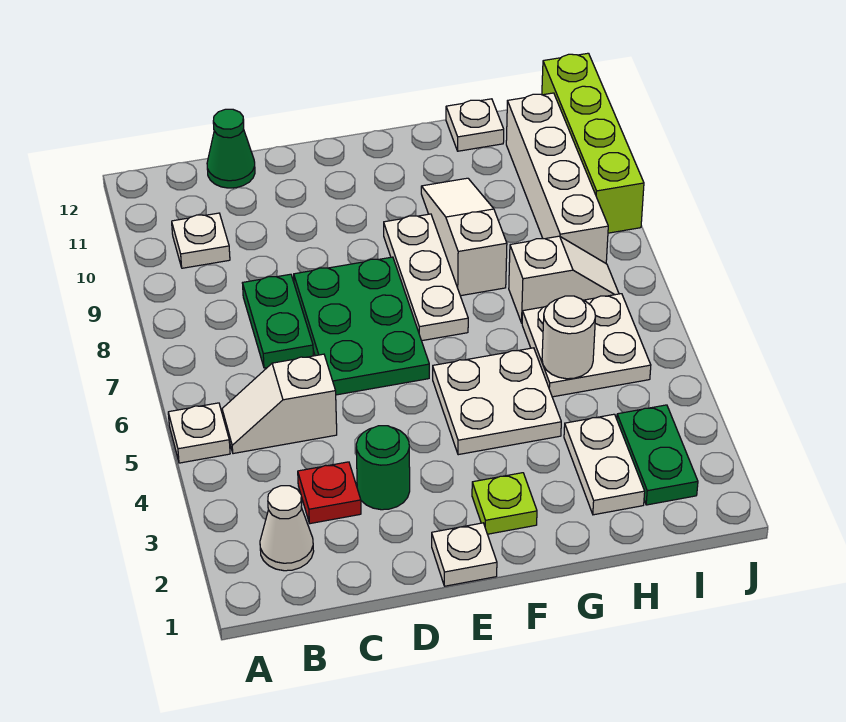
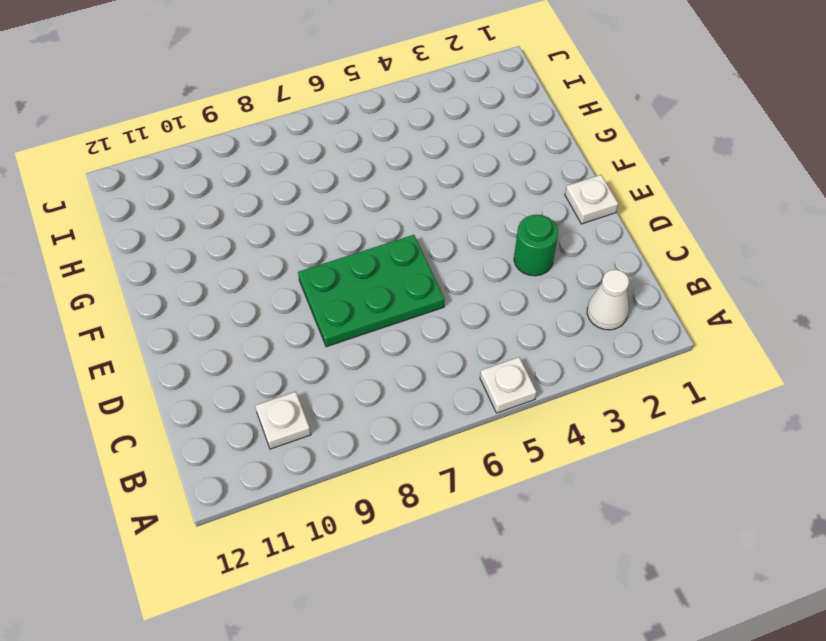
none -> white slope B5:C5 level 1 top C
none -> red plate C3 level 1
none -> green plate C7:C8 level 1

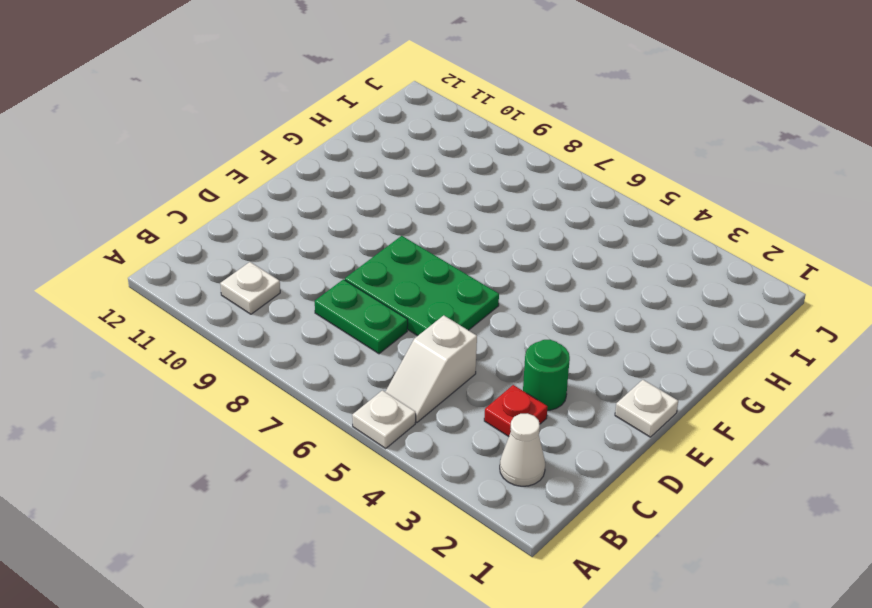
none -> green cone C12 level 1
none -> lime plate F2 level 1
none -> white plate F4:G5 level 1

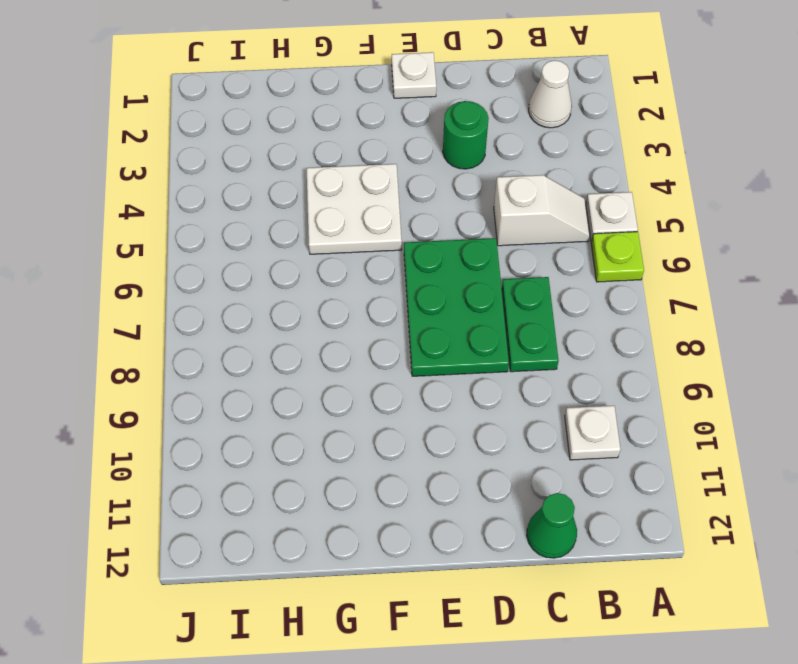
lime plate A6 level 1 -> lime plate F2 level 1
none -> red plate C3 level 1
none -> white plate F7:F9 level 1
none -> white slope G8:G10 level 1 top 8

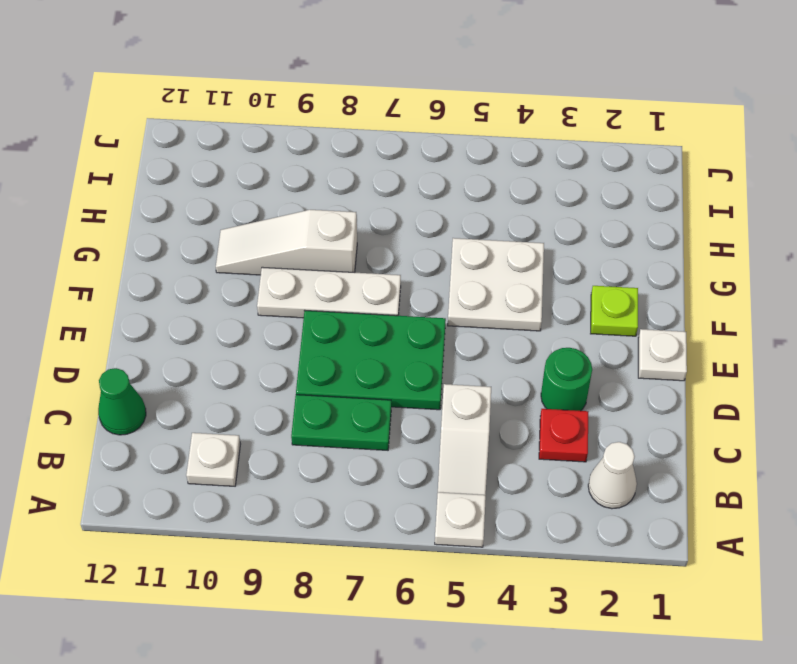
none -> white plate H2:H3 level 1
none -> white plate H5:I6 level 1
none -> white slope H7:I7 level 1 top H

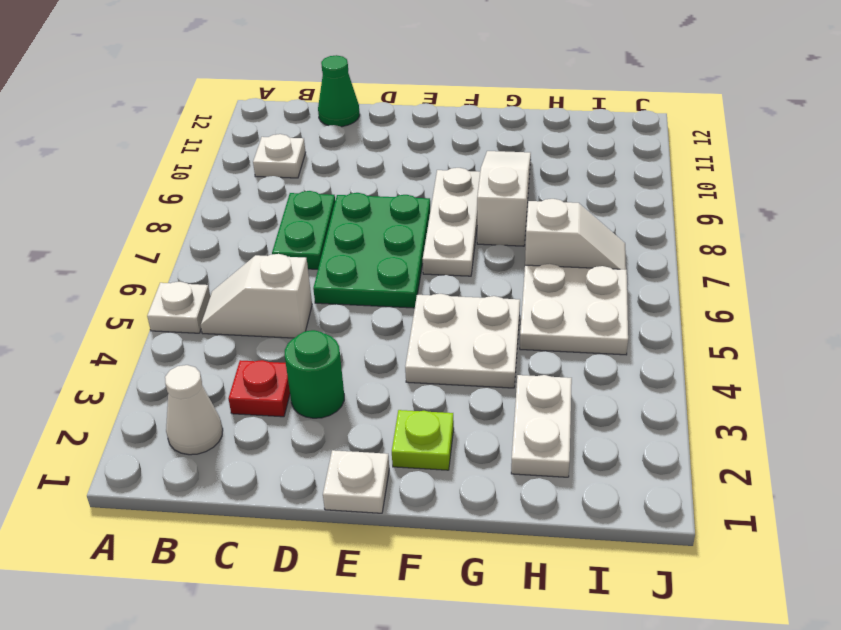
none -> white plate H12 level 1
none -> green plate I2:I3 level 1
none -> white brick I8:I11 level 1

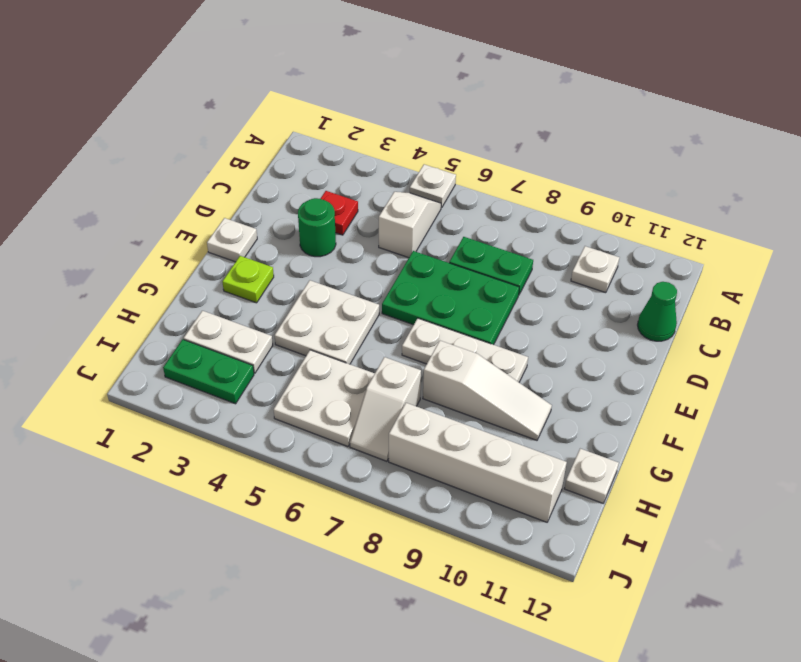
none -> white cone B2 level 1
none -> lime brick J9:J12 level 1
none -> white round brick H5 level 2

